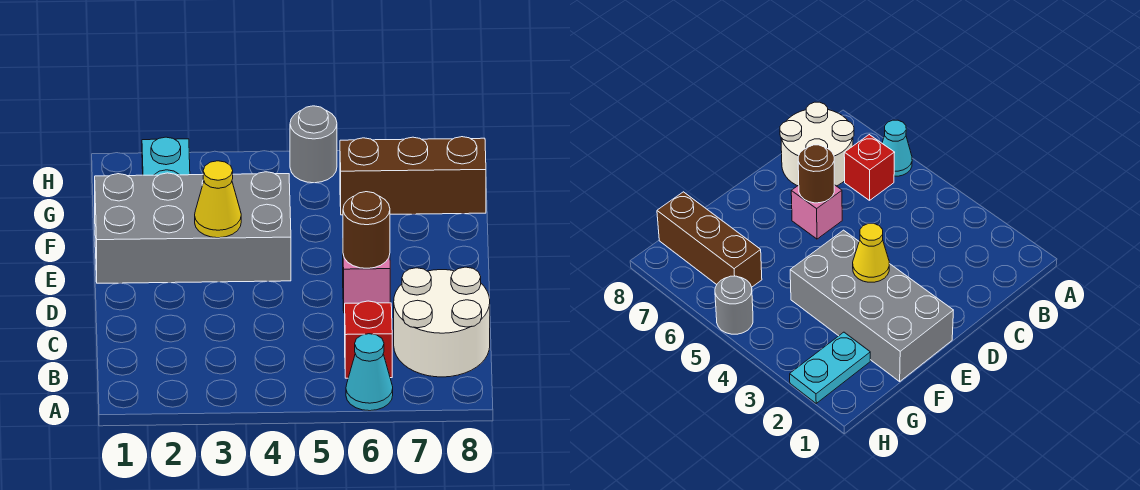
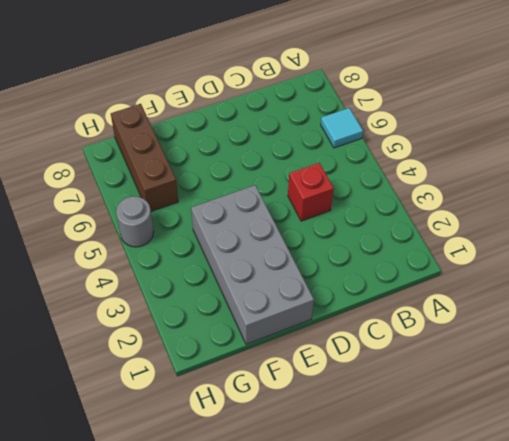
cyan tile A6 level 1 -> cyan cone A6 level 1
red brick C4 level 1 -> red brick B6 level 1
none -> white round brick B7:C8 level 1
none -> pink brick D6 level 1

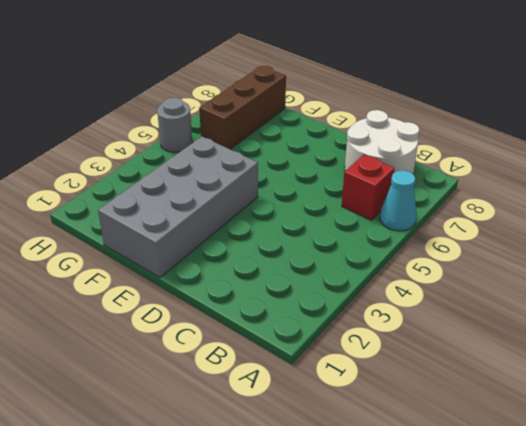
none -> pink brick D6 level 1
none -> cyan plate G2:H2 level 1

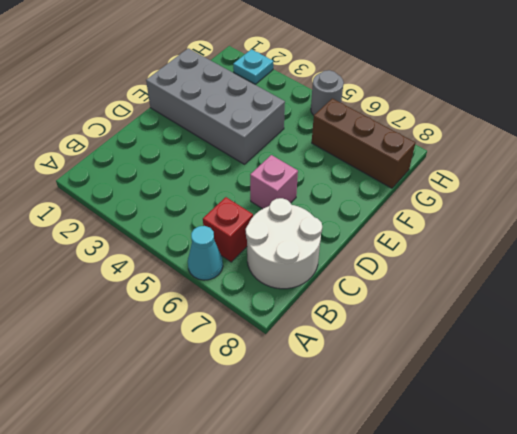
cyan plate H2 level 1 -> cyan plate G2:H2 level 1
none -> brown round brick D6 level 2
none -> yellow cone E3 level 2

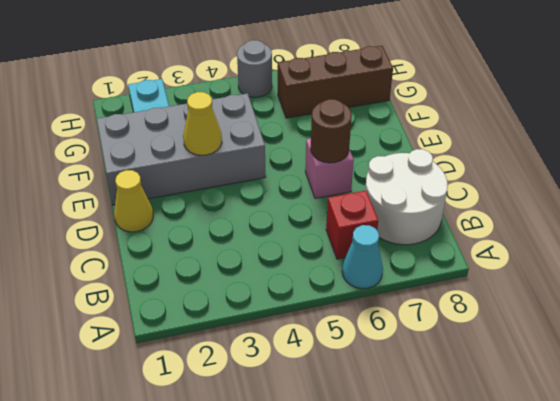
yellow cone D1 level 1 -> none

